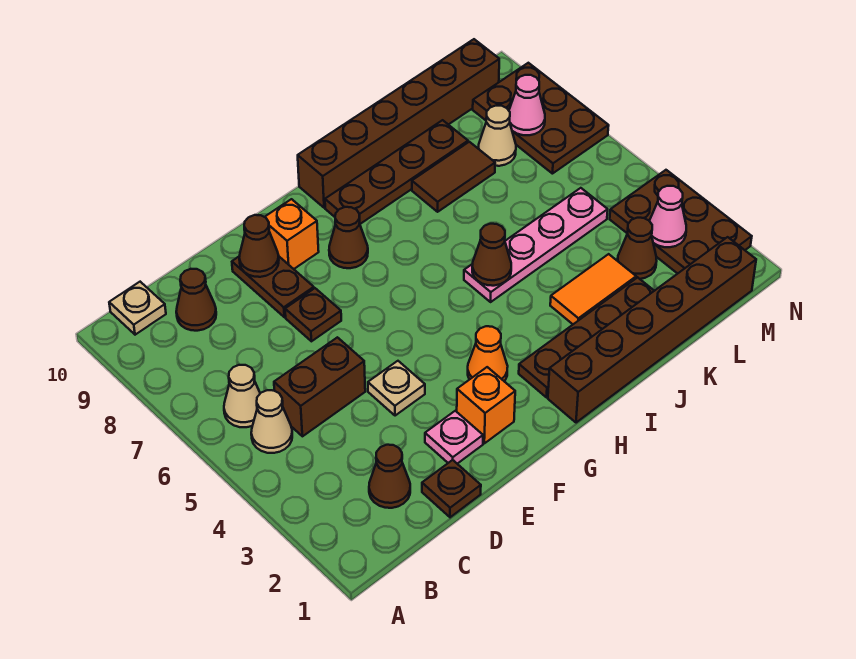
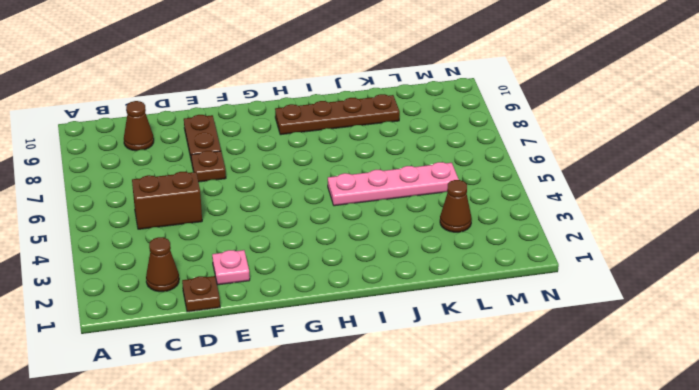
none -> tan cone B5 level 1
none -> tan cone B6 level 1
none -> tan plate B10 level 1
none -> tan plate E4 level 1

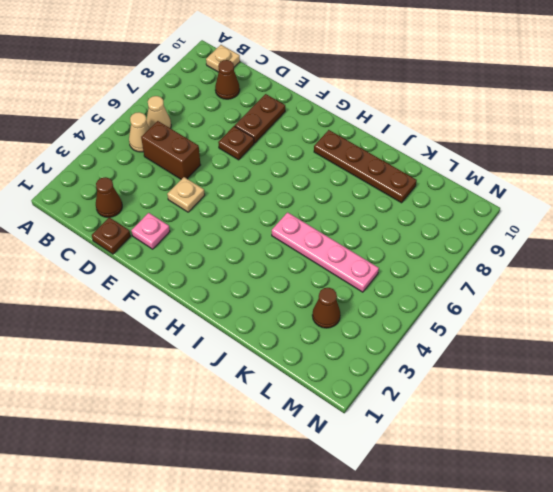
none -> orange brick F2 level 1
none -> orange brick F9 level 1
none -> orange cone G3 level 1
none -> brown cone G8 level 1

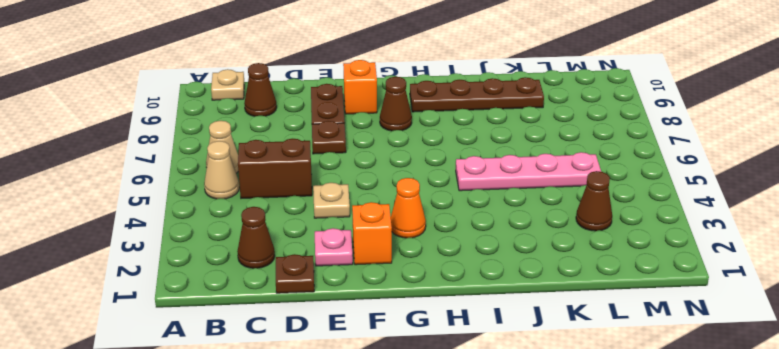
none -> brown brick H1:M1 level 1
none -> brown plate H2:K2 level 1
none -> brown brick H10:M10 level 1
none -> orange tile J3:K3 level 1

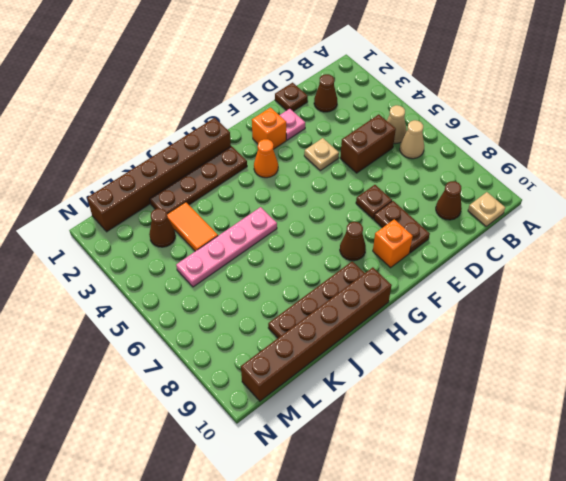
orange tile K3:K4 level 1 -> orange tile J3:K3 level 1
none -> brown tile J8:K8 level 1
none -> tan cone L8 level 1
none -> brown plate M2:N4 level 1
none -> brown plate M7:N9 level 1

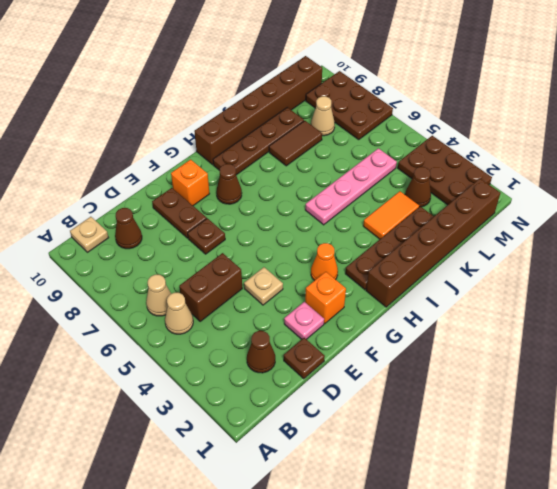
none -> brown cone E9 level 2
none -> brown cone I5 level 2
none -> pink cone M3 level 2
none -> pink cone M8 level 2

